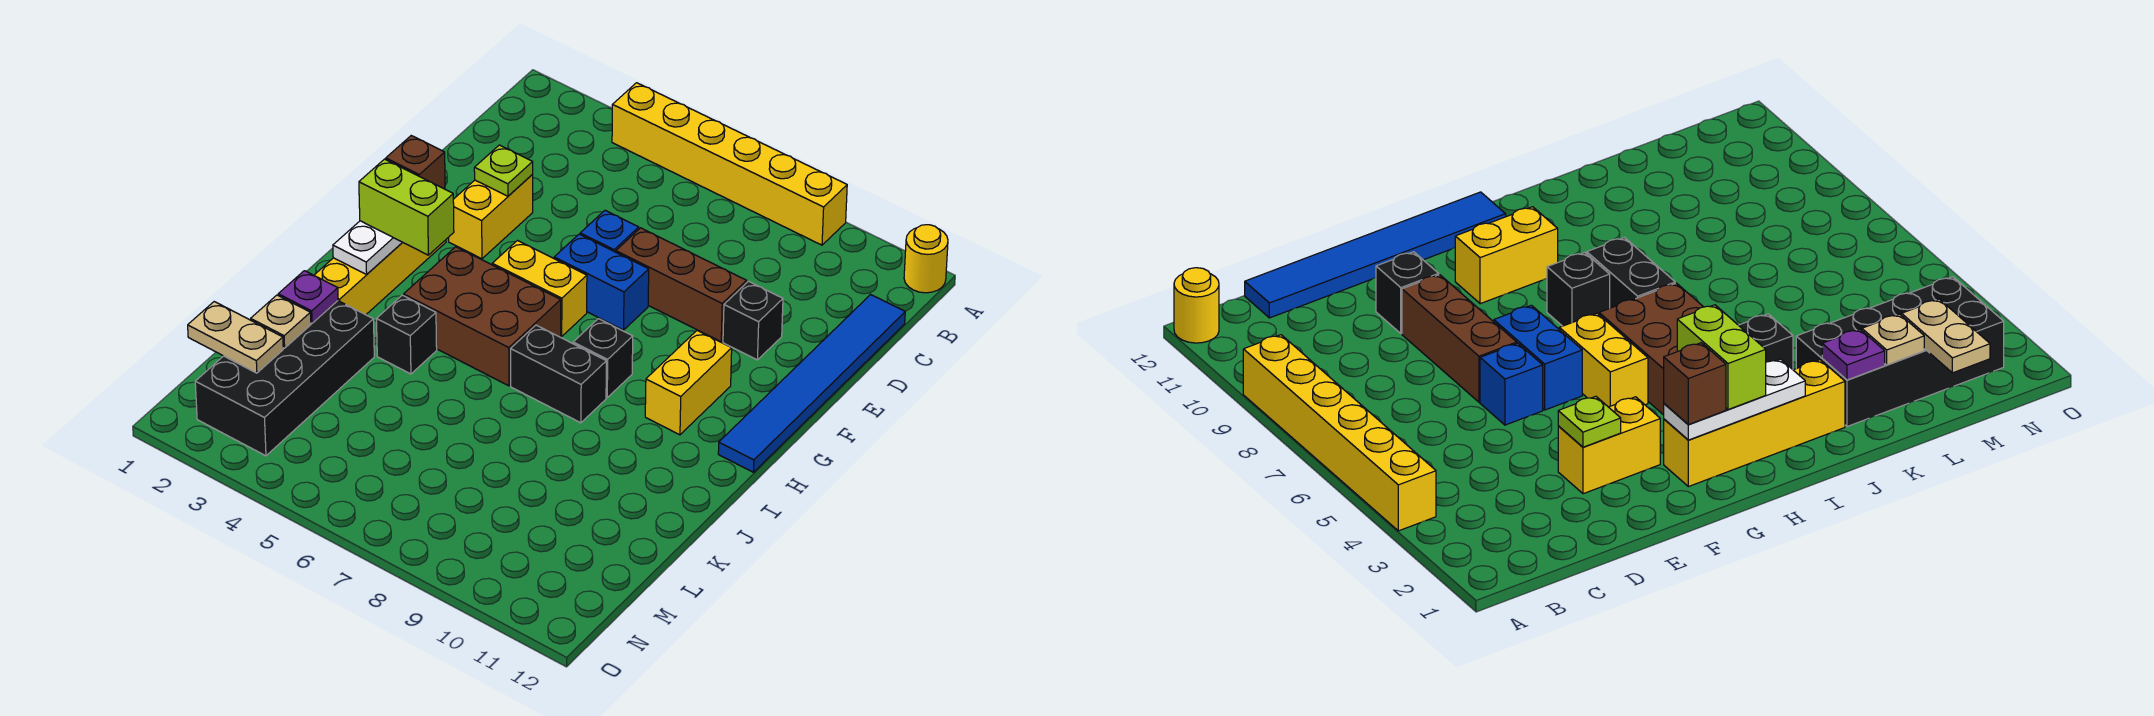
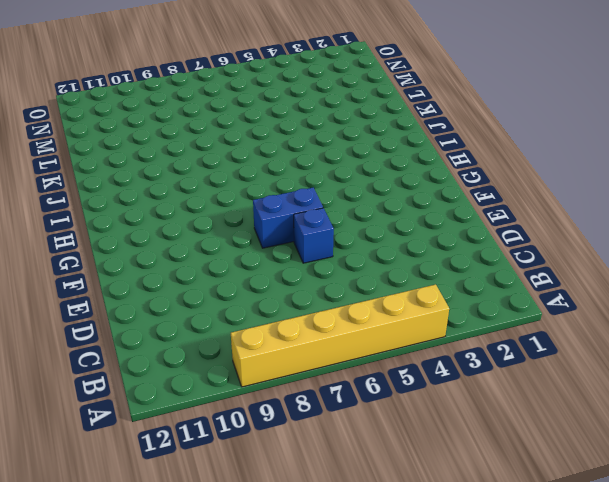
none -> yellow round brick A12 level 1
none -> blue tile C12:H12 level 1
none -> yellow brick E3:F3 level 1

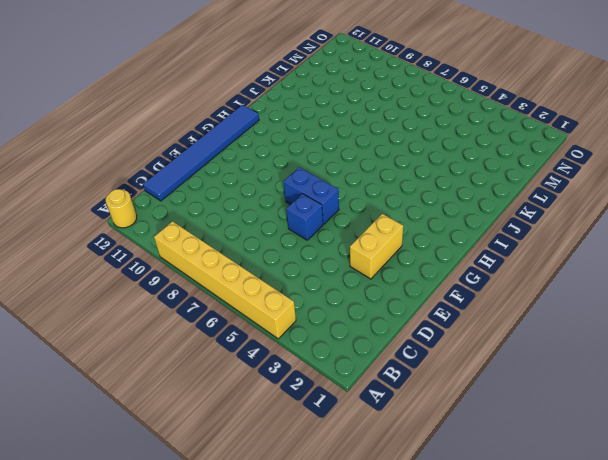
none -> brown brick E7:E9 level 1
none -> black brick E10 level 1
none -> yellow brick G2:J2 level 1

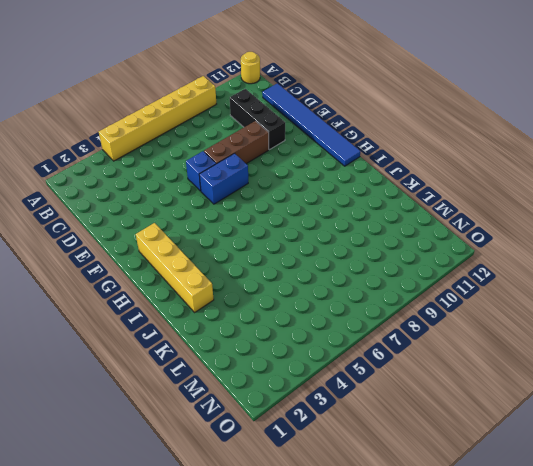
black brick C10:E10 level 1 -> black brick E10 level 1
none -> yellow brick E3:F3 level 1
none -> yellow brick G5:G6 level 1
none -> yellow brick G10:H10 level 1

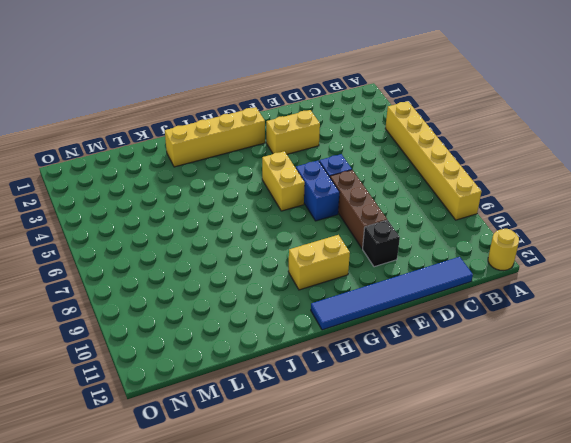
none -> brown brick H4:I6 level 1
none -> black brick H8 level 1
none -> black brick I7:I8 level 1

